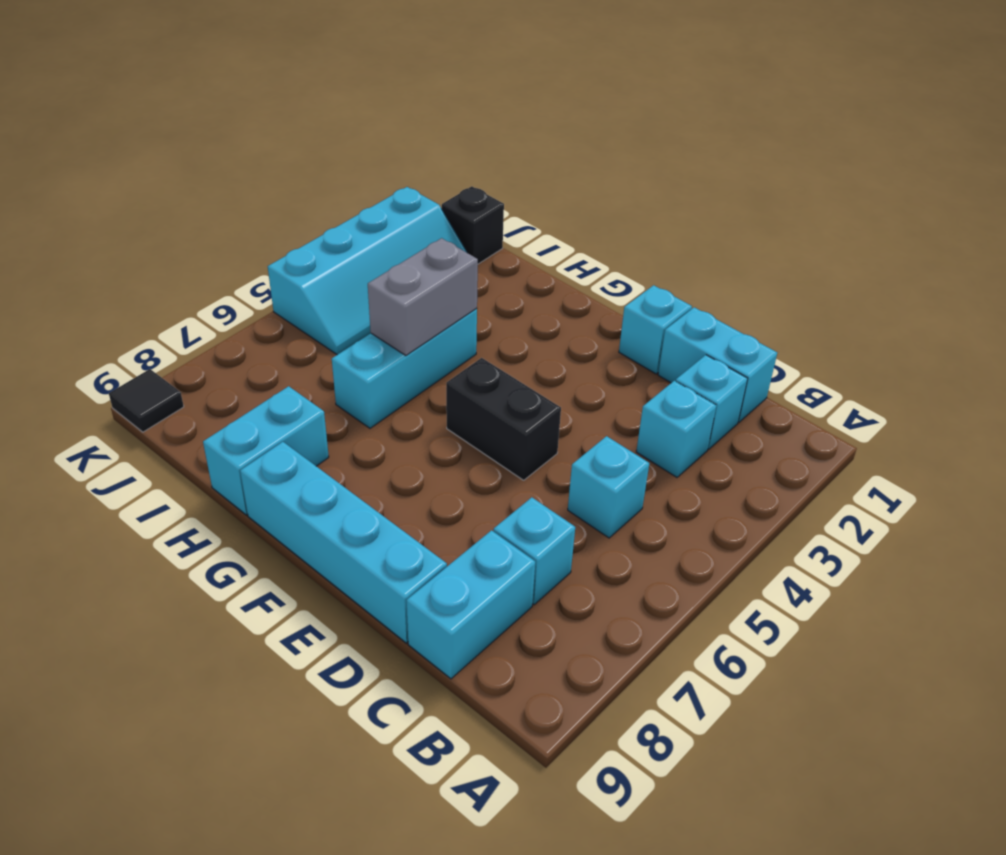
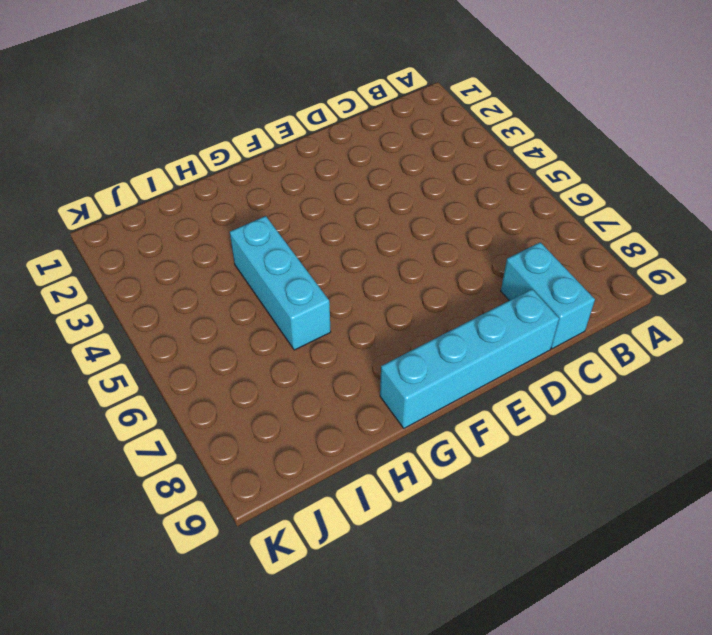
none -> cyan brick C1:D1 level 1
none -> cyan brick C2 level 1
none -> cyan brick C3 level 1

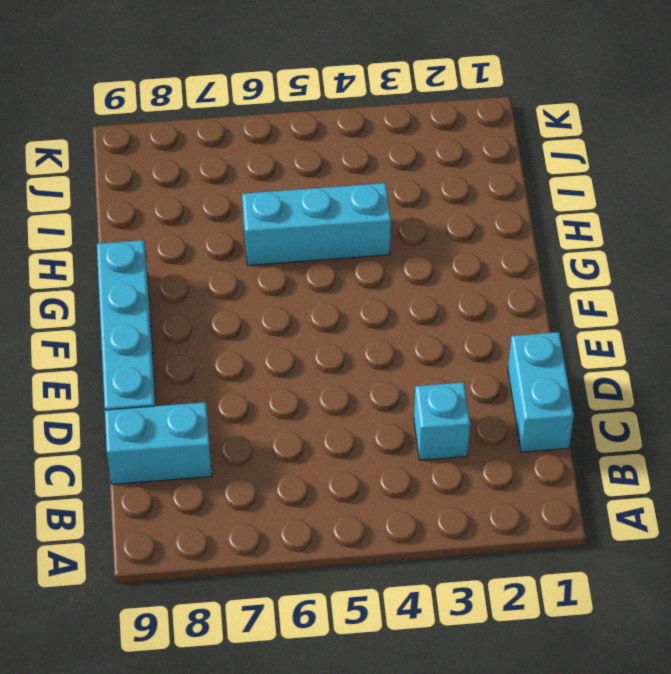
none -> cyan brick C2 level 1
none -> cyan brick C5 level 1
none -> cyan brick C7 level 1

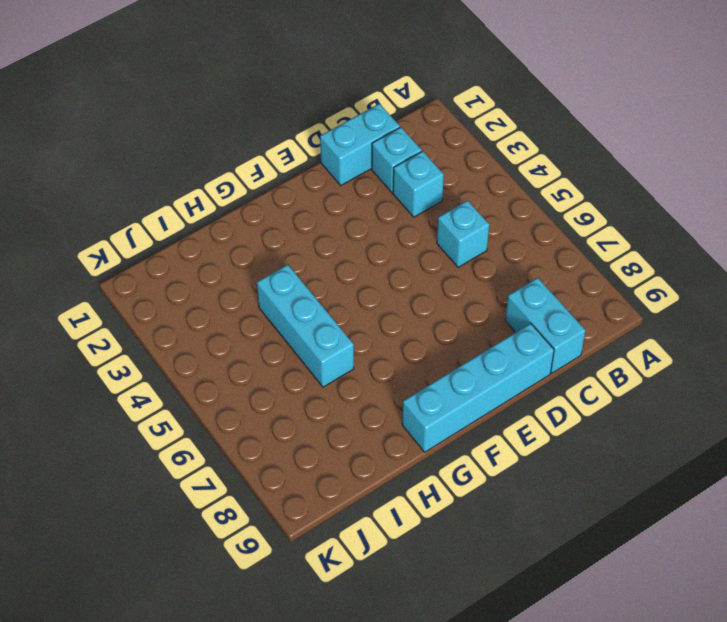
none -> cyan brick C7 level 1
none -> cyan brick E1 level 1
none -> black brick E5:F5 level 1

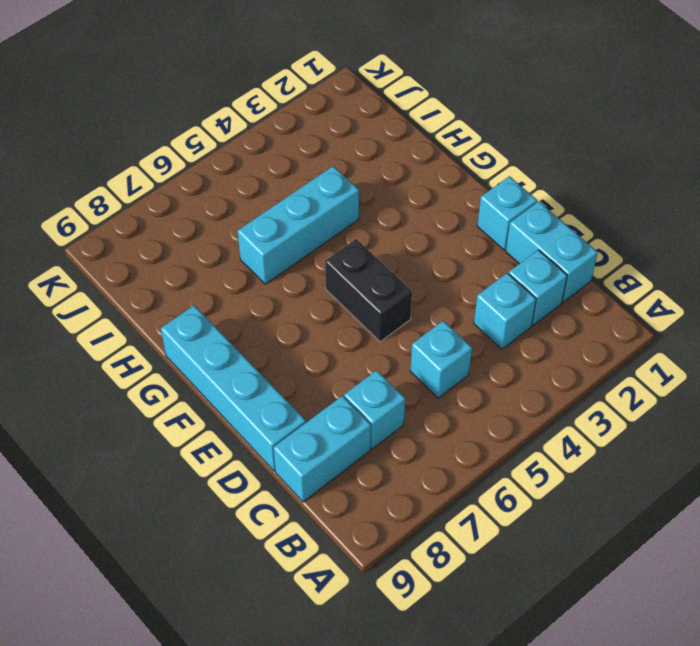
none -> cyan brick H8:H9 level 1
none -> black brick J1 level 1
none -> cyan slope J2:K5 level 1 top K

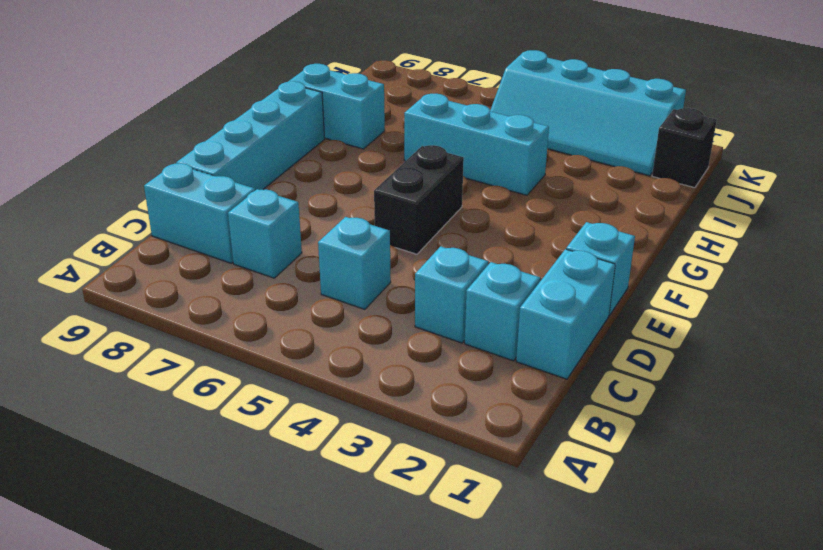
none -> black tile K9 level 1
none -> grey brick H4:H5 level 2

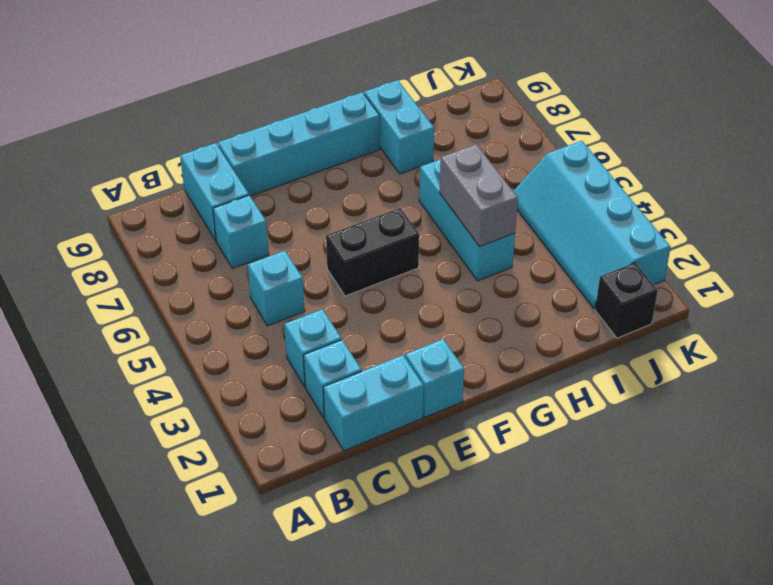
none -> black tile K9 level 1

